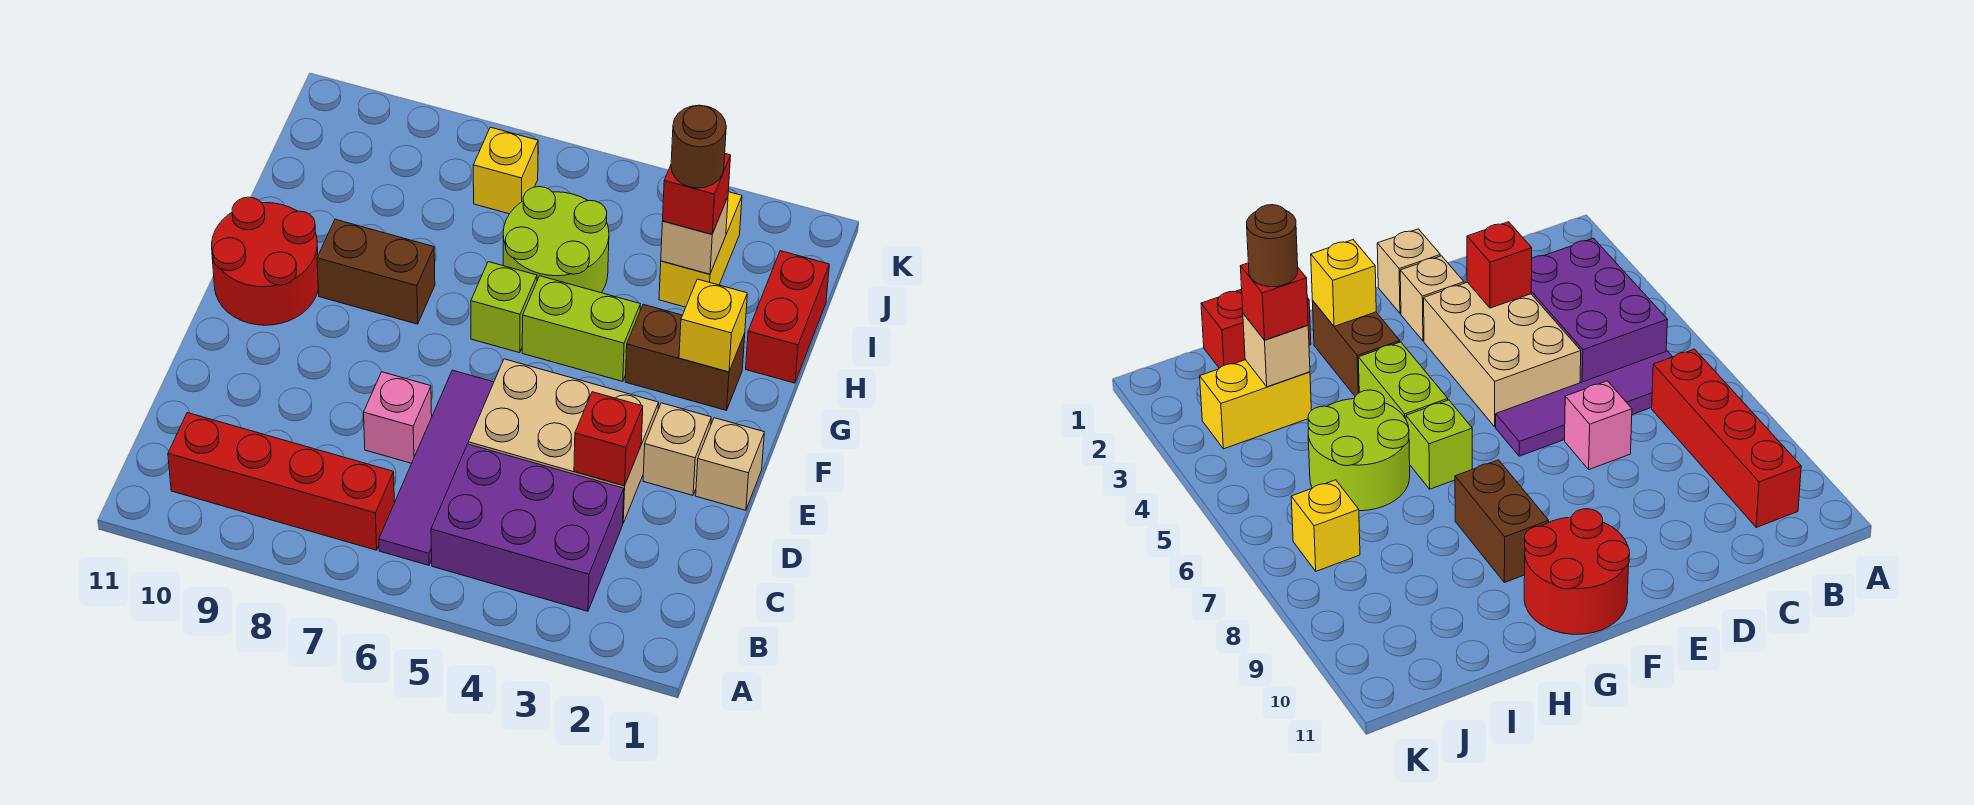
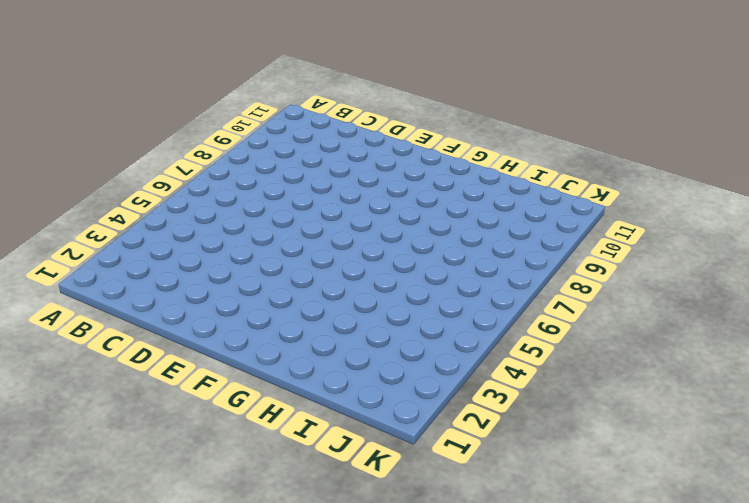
none -> purple brick B3:C5 level 1
none -> purple tile B6:E6 level 1
none -> red brick B7:B10 level 1

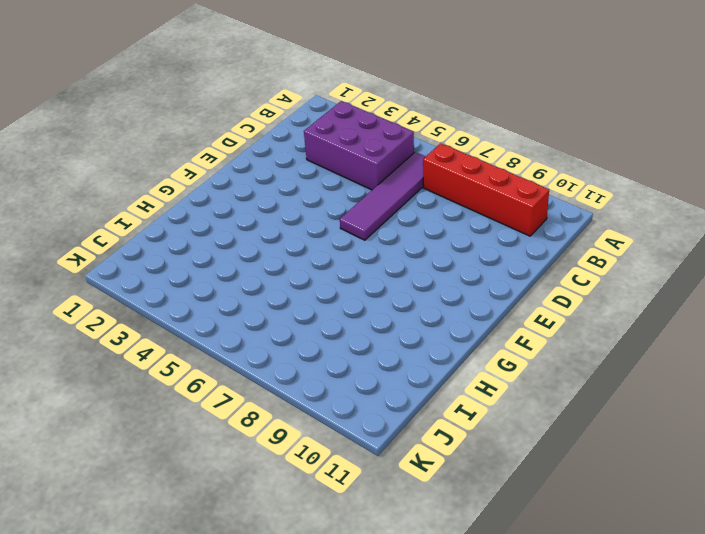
none -> tan brick D3:E5 level 1
none -> pink brick D7 level 1
none -> tan brick E1 level 1

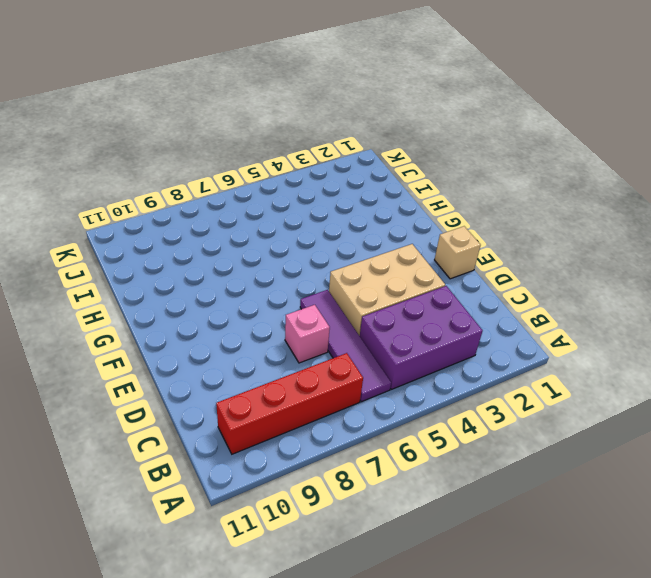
none -> tan brick E2 level 1
none -> red round brick F10:G11 level 1
none -> brown brick G2:G3 level 1

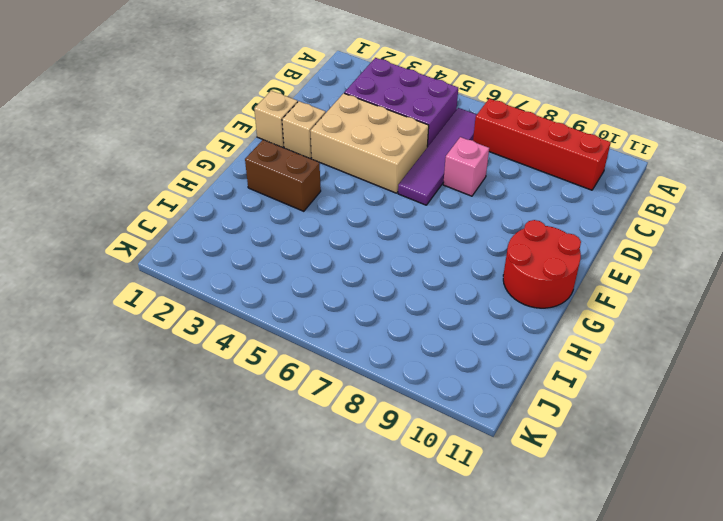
none -> lime brick G4:G5 level 1
none -> lime brick G6 level 1
none -> brown brick G8:G9 level 1

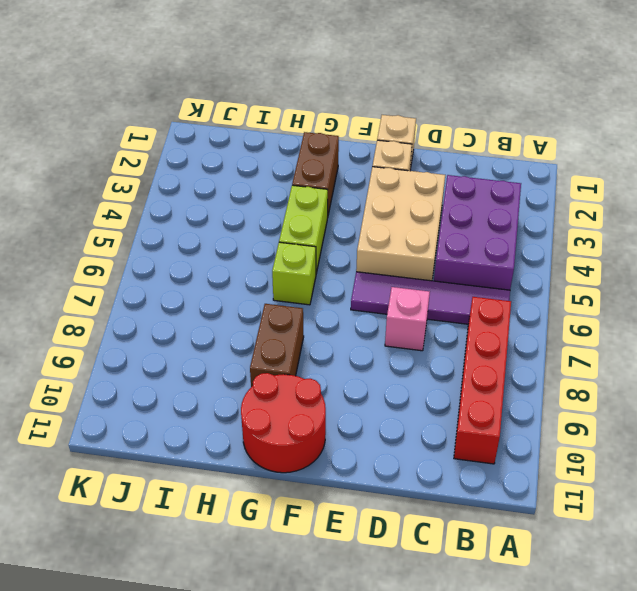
none -> red brick H1:I1 level 1
none -> lime round brick H5:I6 level 1
none -> yellow brick I3:J3 level 1

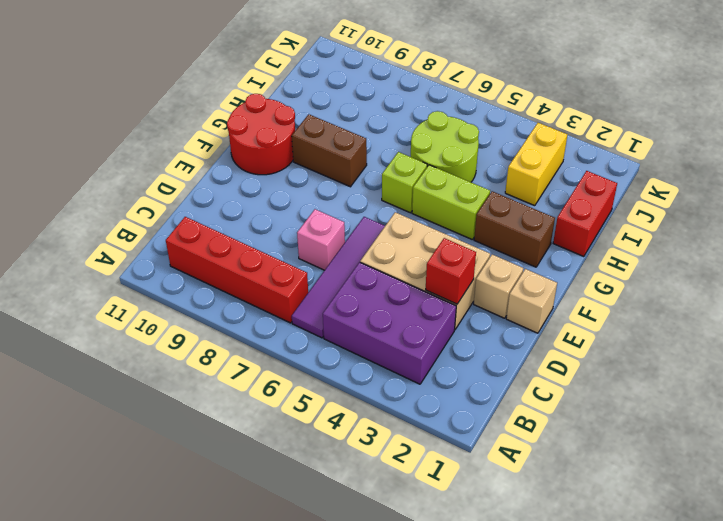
none -> yellow brick J7 level 1
none -> yellow brick G2 level 2
none -> tan brick I3 level 2

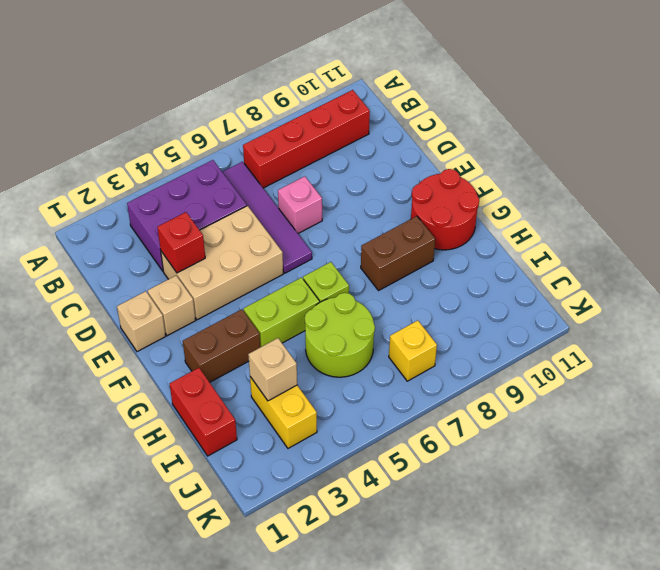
none -> yellow brick G2 level 2
none -> red brick I3 level 3
none -> brown round brick I3 level 4

